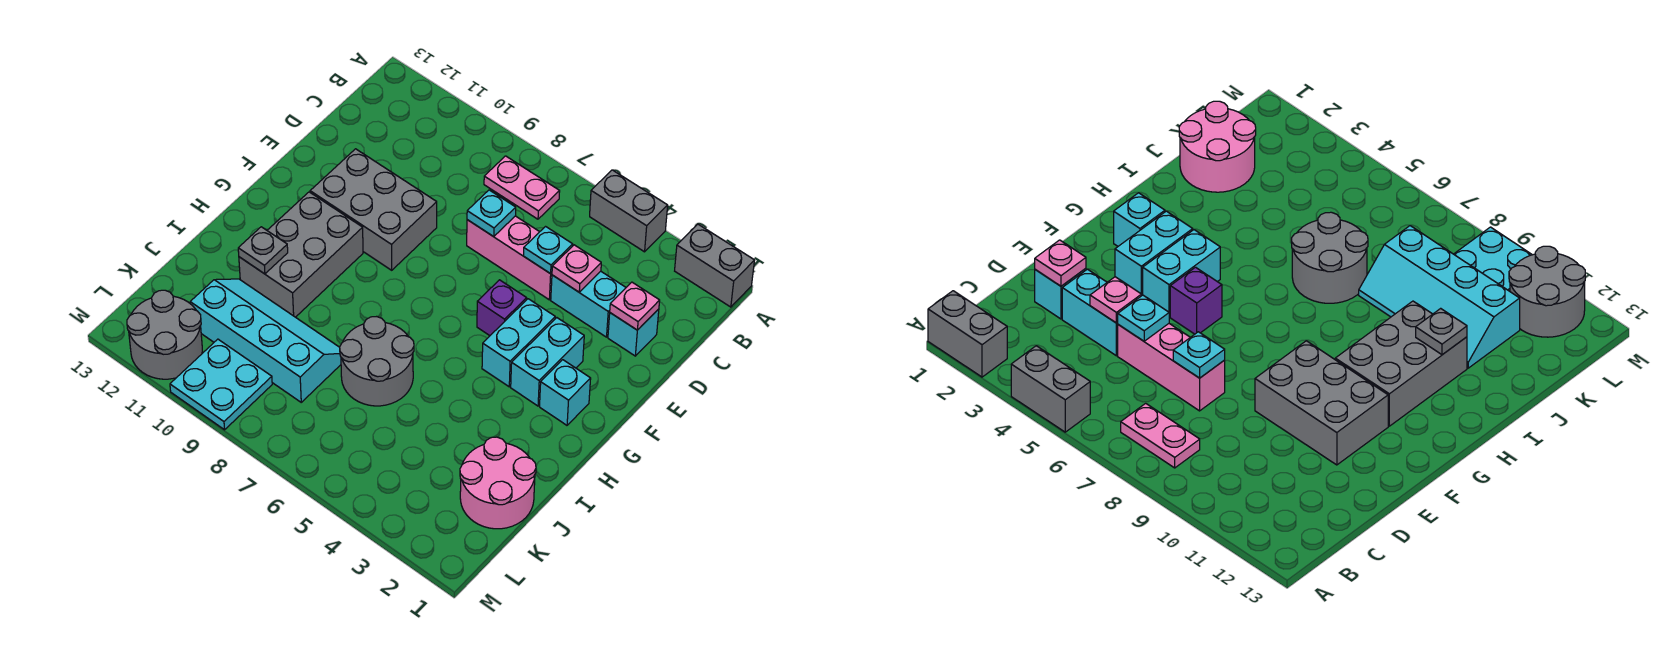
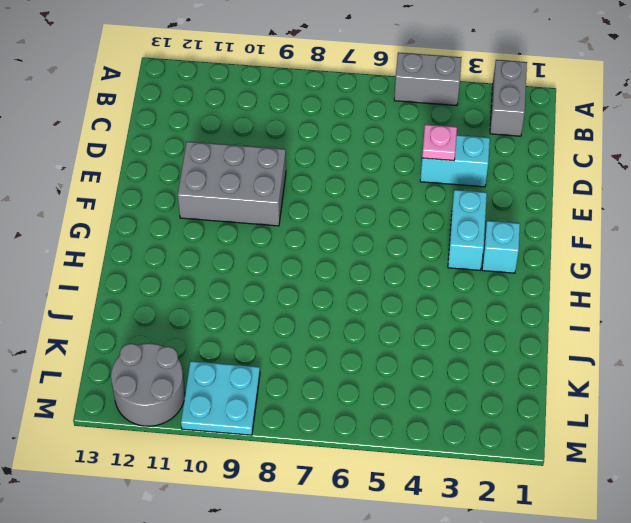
grey brick A2:B2 level 1 -> grey brick A1:A2 level 1
none -> pink plate B7:B8 level 1
none -> cyan brick D2 level 1
none -> pink brick D5:D7 level 1

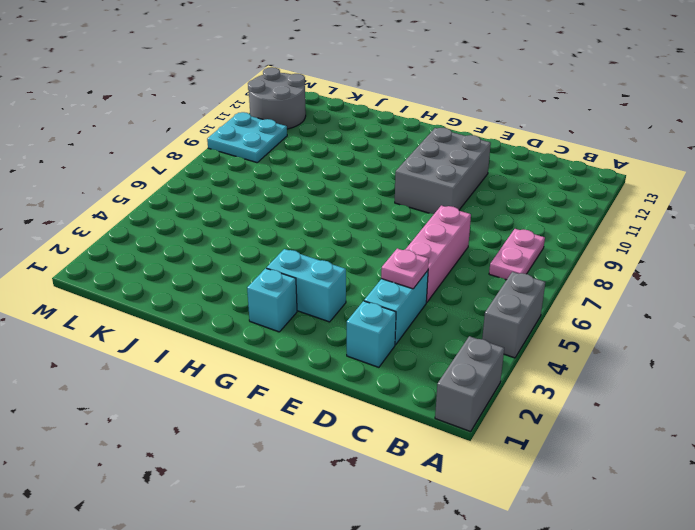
none -> cyan brick F4:G4 level 1
none -> purple brick F5 level 1
none -> grey brick G10:I11 level 1

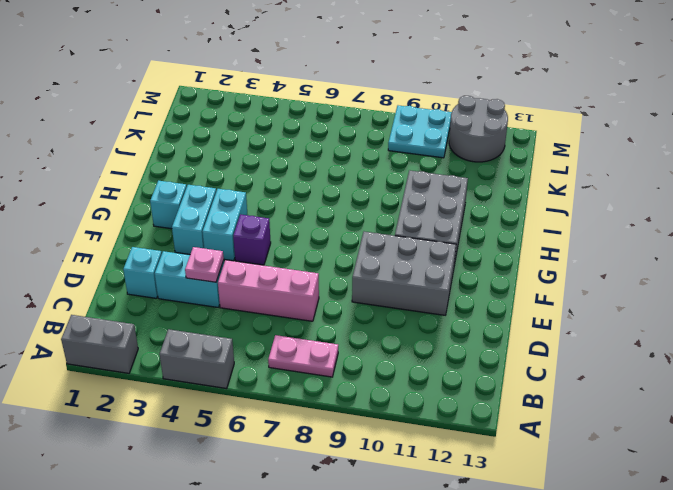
none -> grey round brick I6:J7 level 1
none -> pink round brick J1:K2 level 1
none -> cyan slope J8:K11 level 1 top K

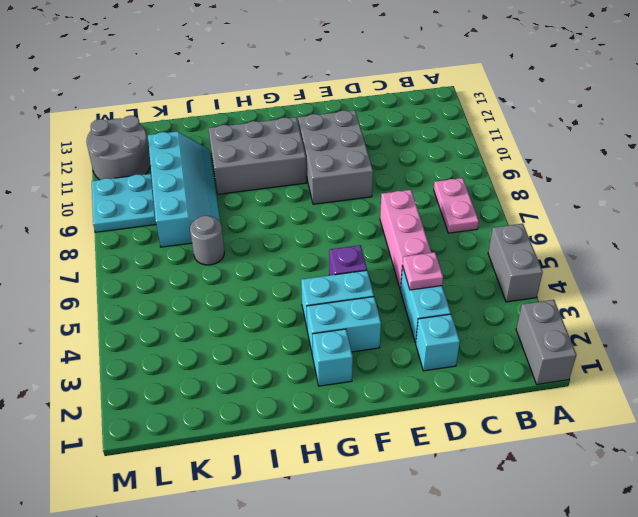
grey round brick J7 level 1 -> grey round brick I6:J7 level 1
none -> pink round brick J1:K2 level 1
none -> pink plate D2 level 2
none -> cyan plate D5 level 2

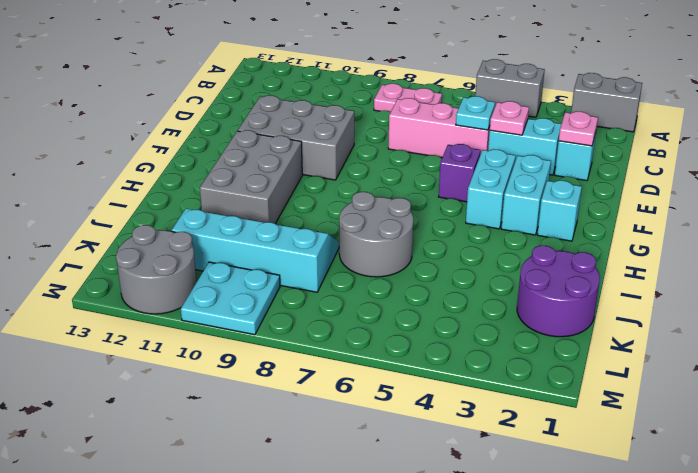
purple round brick J1:K2 level 1 -> pink round brick J1:K2 level 1
none -> cyan plate D7 level 2
none -> grey plate I11 level 2

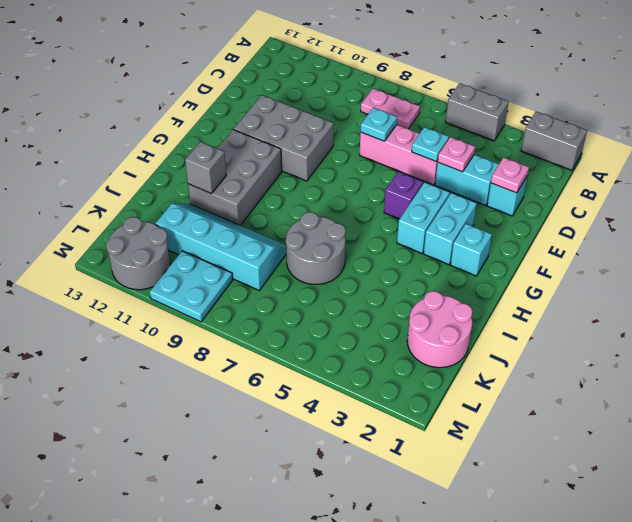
grey brick I11 level 2 -> grey plate I11 level 2

